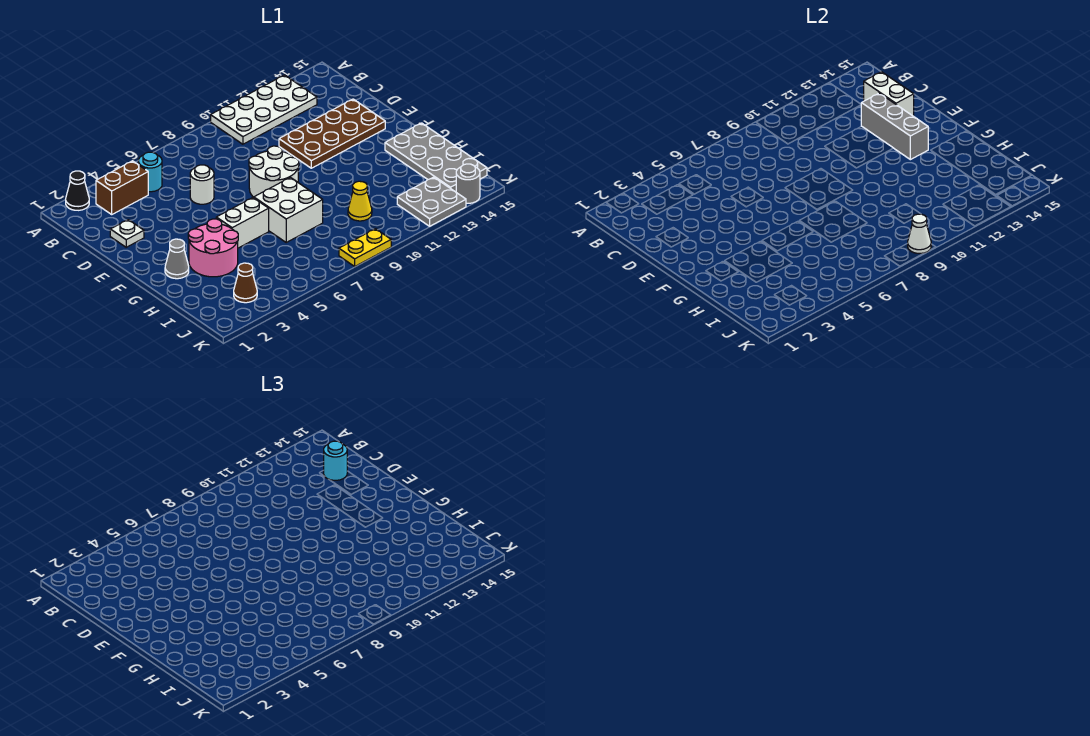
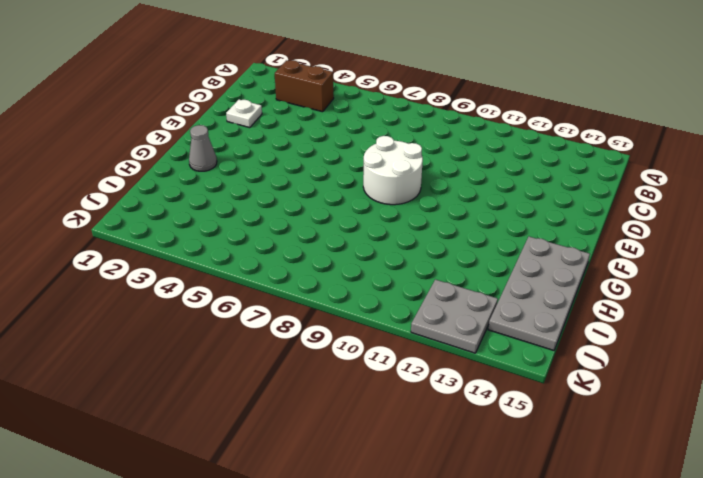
none -> black cone A2 level 1
none -> white plate A10:B13 level 1
none -> cyan round brick B5 level 1

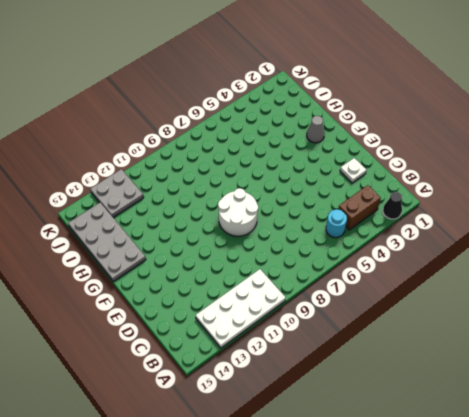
none -> white round brick D6 level 1
none -> brown plate D11:E14 level 1
none -> pink round brick G3:H4 level 1

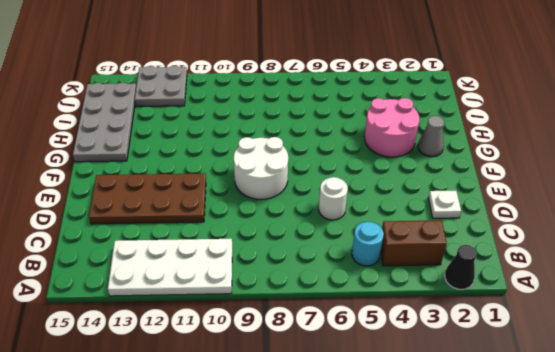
none -> white brick G5:G6 level 1
none -> white brick G7:H8 level 1
none -> yellow cone I10 level 1

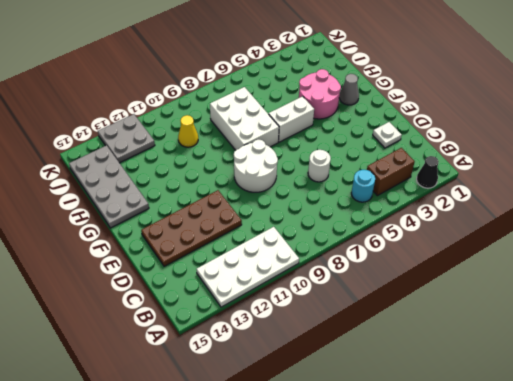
white brick G7:I8 level 1 -> white brick G7:H8 level 1
none -> brown cone J3 level 1
none -> yellow plate K8:K9 level 1
none -> grey round brick K14 level 1

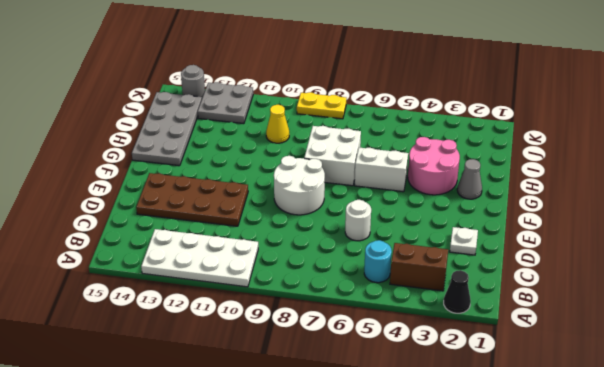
none -> brown cone J3 level 1
none -> white brick C14:D14 level 2
none -> grey brick D13:F13 level 2

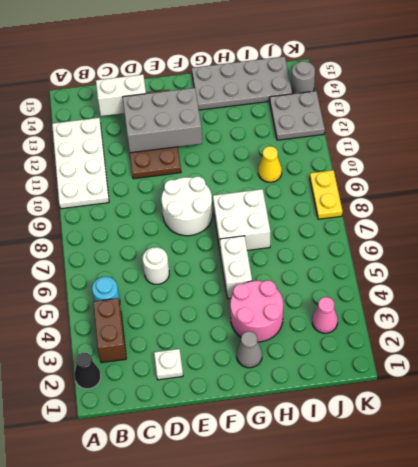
grey brick D12:F13 level 2 -> grey brick D13:F13 level 2
pink cone J3 level 1 -> brown cone J3 level 1
none -> white cone K9 level 2
none -> cyan round brick C14 level 3

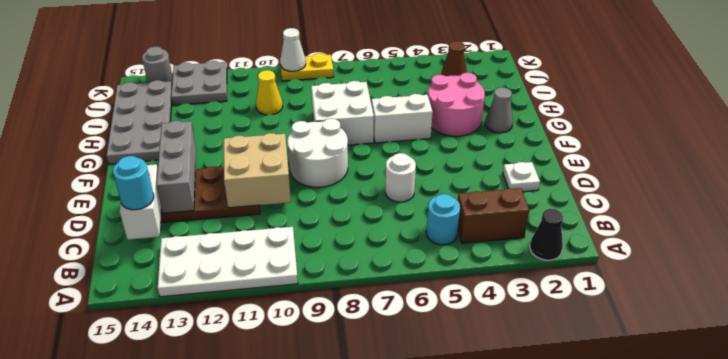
tan brick D10:E11 level 2 -> none

